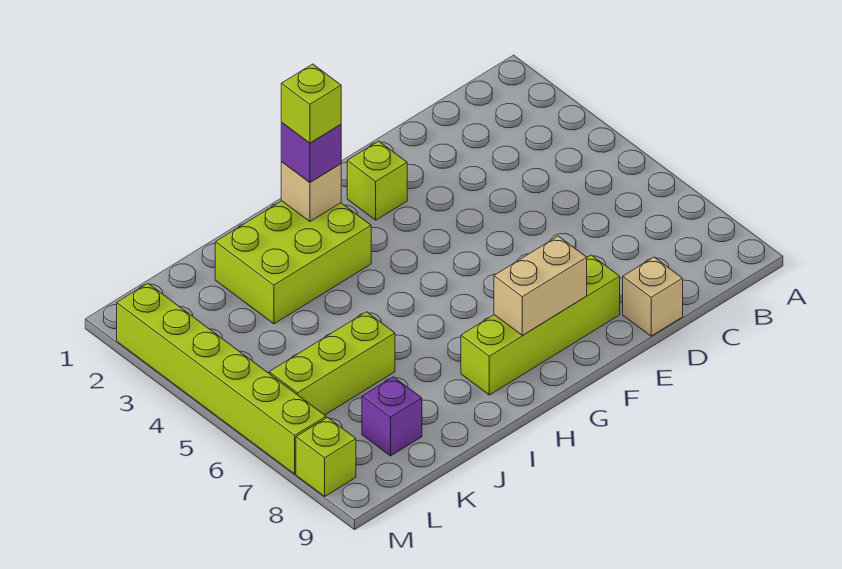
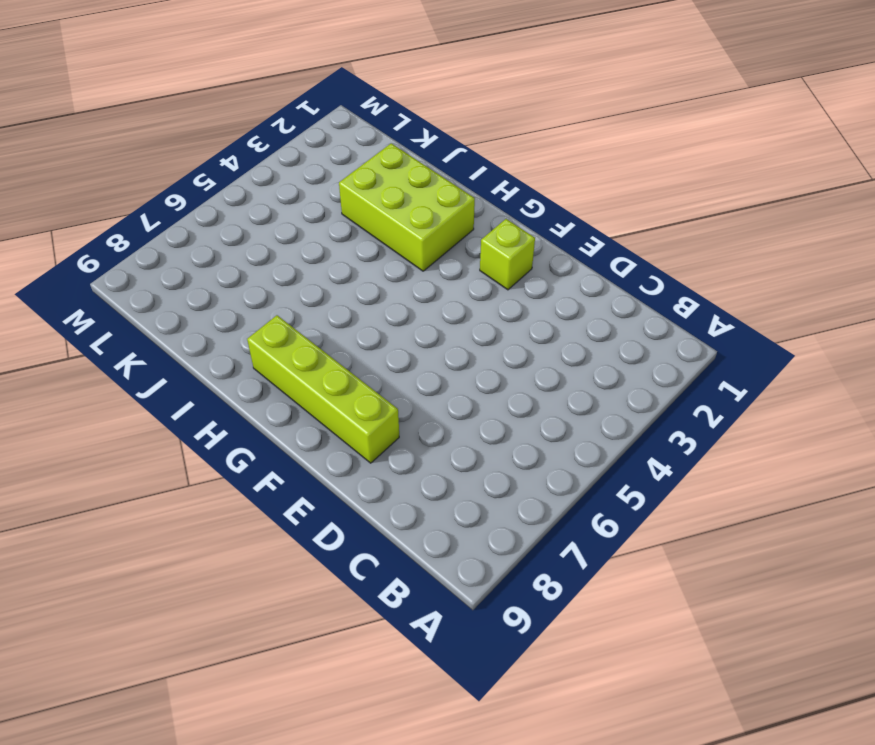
none -> tan brick D9 level 1
none -> lime brick J6:L6 level 1
none -> purple brick K8 level 1

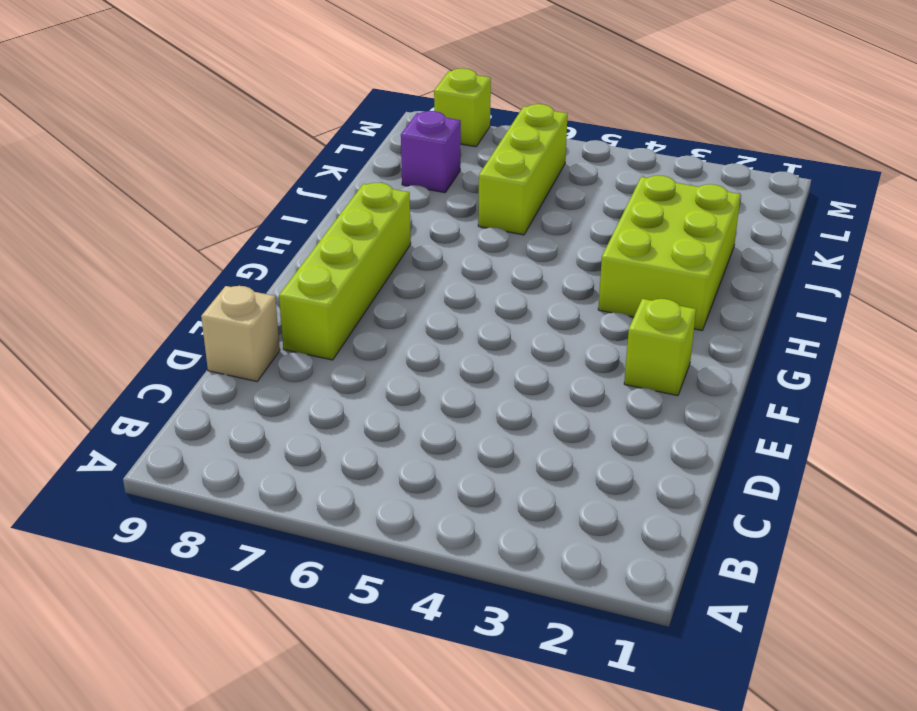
none -> lime brick M2:M7 level 1
none -> tan brick F8:G8 level 2
none -> tan brick H2 level 2

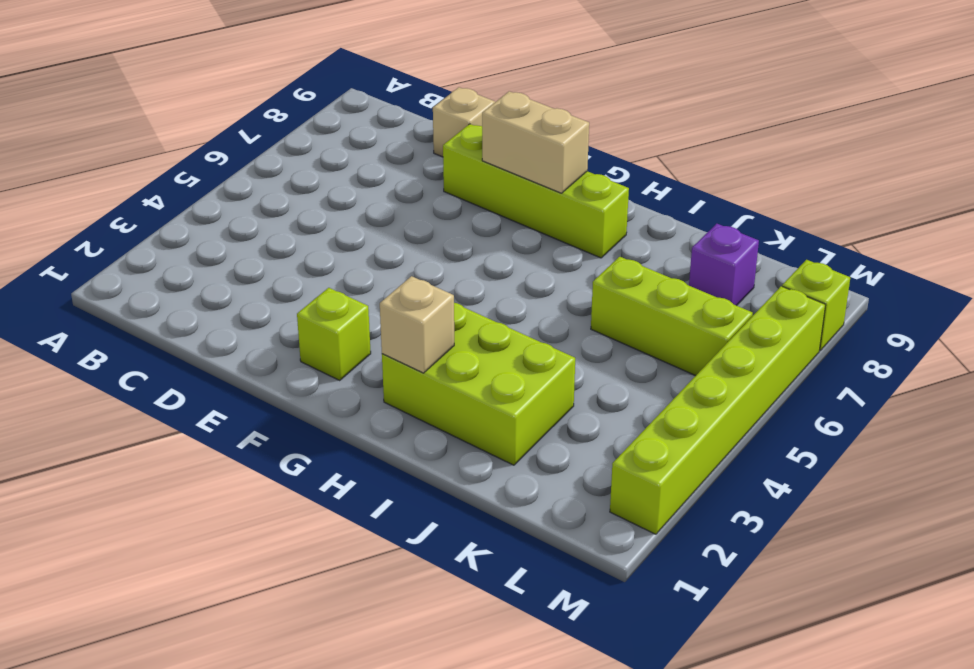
none -> purple brick H2 level 3
none -> lime brick H2 level 4

